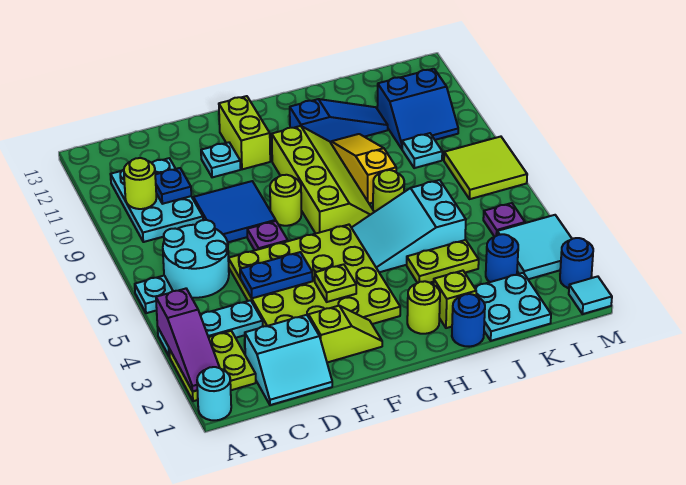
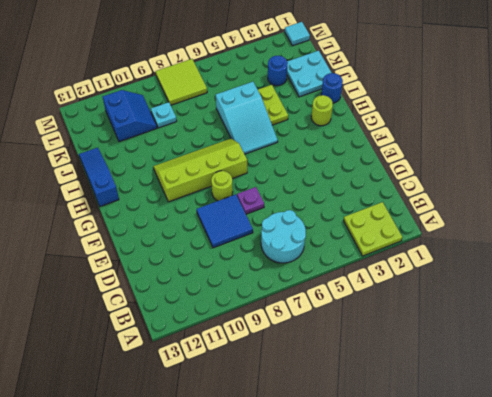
blue slope H13:J13 level 1 top H -> blue slope H11:J11 level 1 top H
none -> cyan round brick A1 level 1
none -> cyan plate A4:C4 level 1
none -> cyan plate A6 level 1
none -> cyan plate B9:C11 level 1

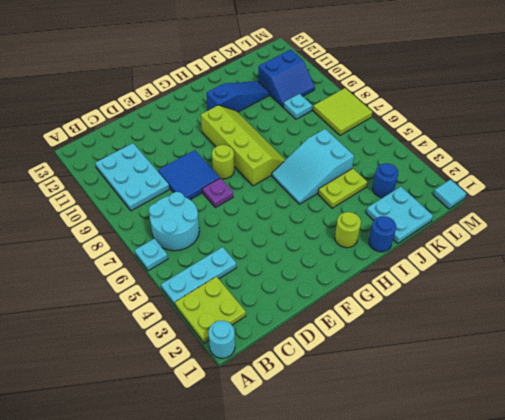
none -> cyan slope C1:D2 level 1 top 2
none -> lime plate D3:G6 level 1
none -> lime slope E2:F2 level 1 top E
none -> cyan plate E11 level 1

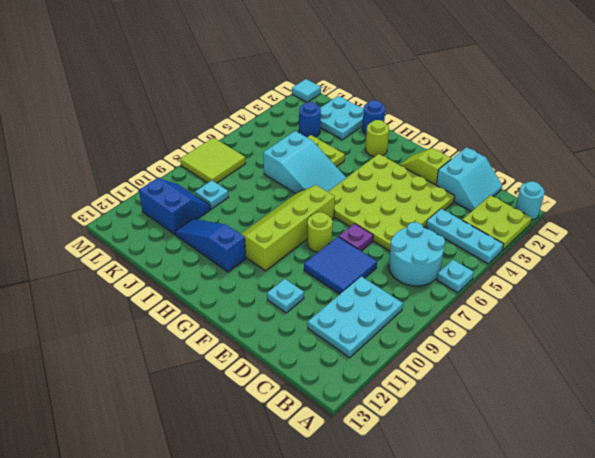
cyan slope C1:D2 level 1 top D -> cyan slope C1:D2 level 1 top 2
none -> lime brick F11:F12 level 1
none -> lime brick I2 level 1
none -> lime round brick I7 level 1
none -> yellow slope I8:I10 level 1 top 8

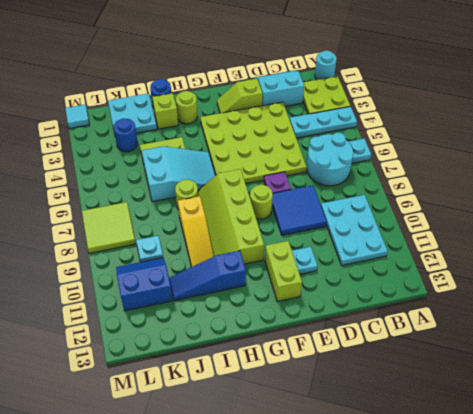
none -> cyan tile L3:M4 level 1
none -> purple plate L5 level 1
none -> blue round brick M2 level 1
none -> purple slope A2:A4 level 2 top 4

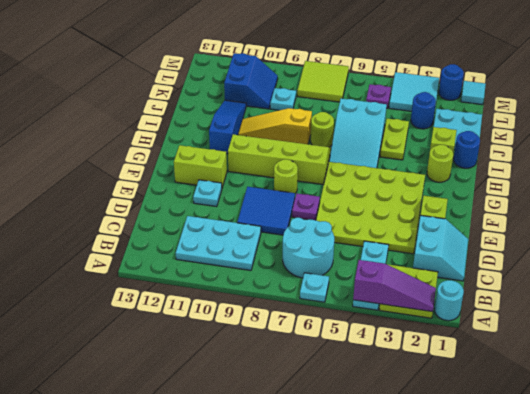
none -> lime round brick B10 level 2
none -> blue plate C10 level 2
none -> blue plate D5:E5 level 2
none -> lime plate F4 level 2

